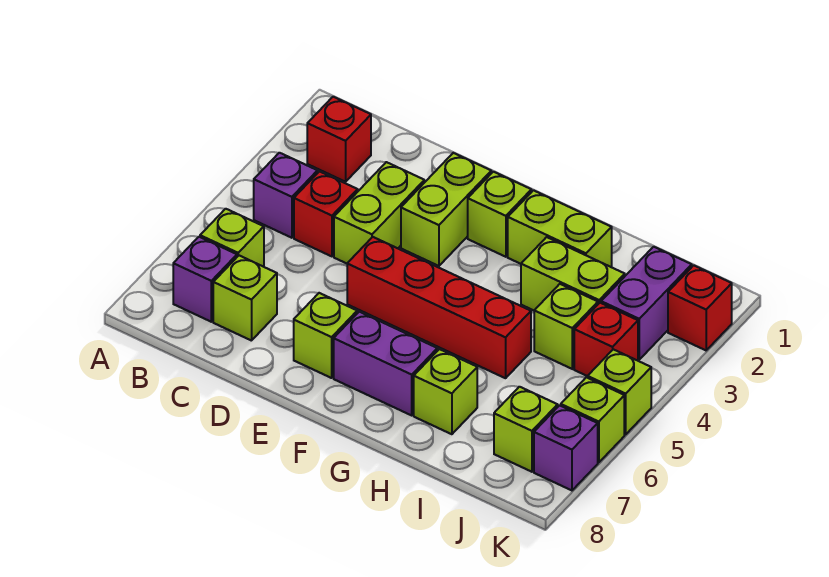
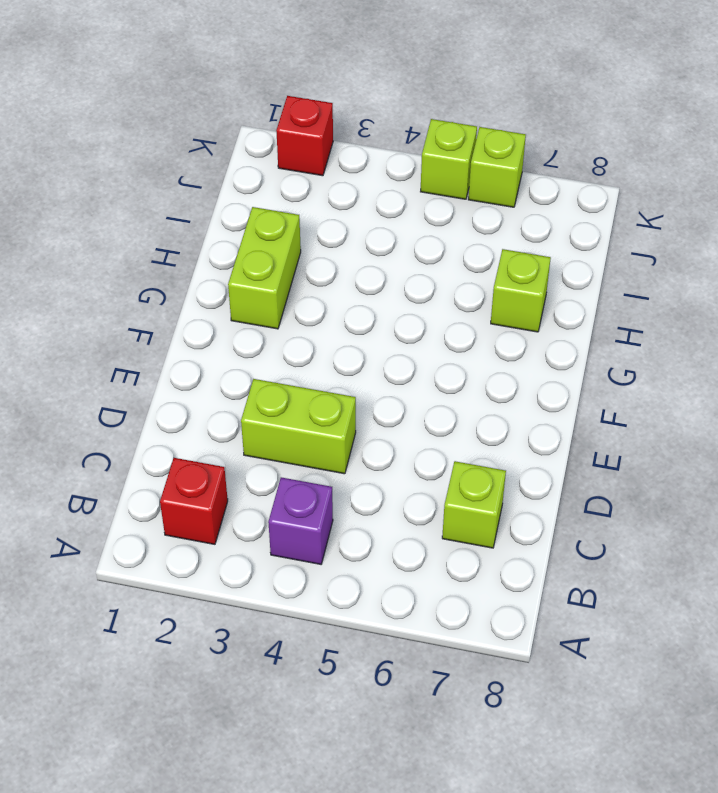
none -> lime brick B6 level 1
none -> purple brick B7 level 1
none -> red brick C4 level 1

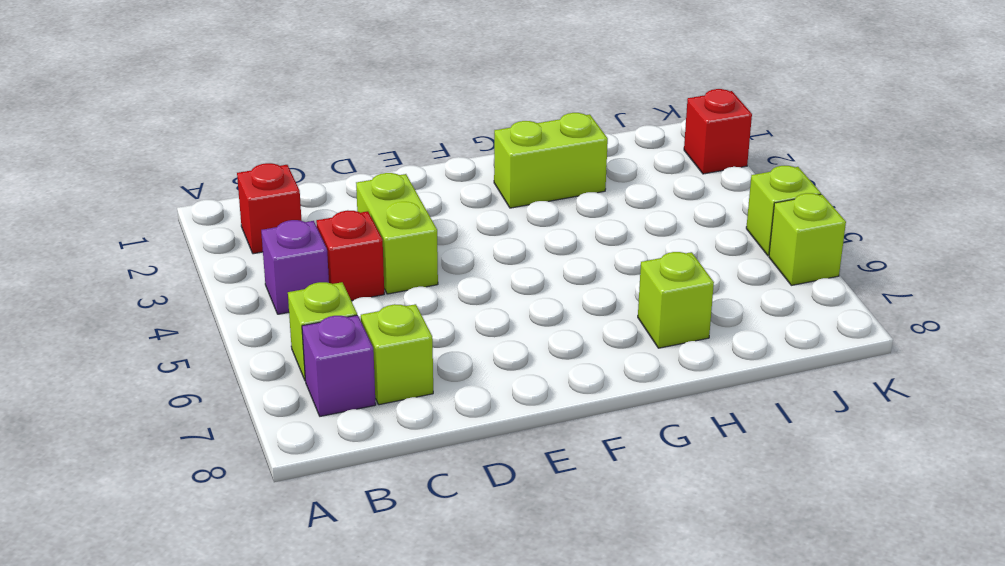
none -> lime brick E2:E3 level 1
none -> red brick E5:H5 level 1
none -> lime brick E7 level 1

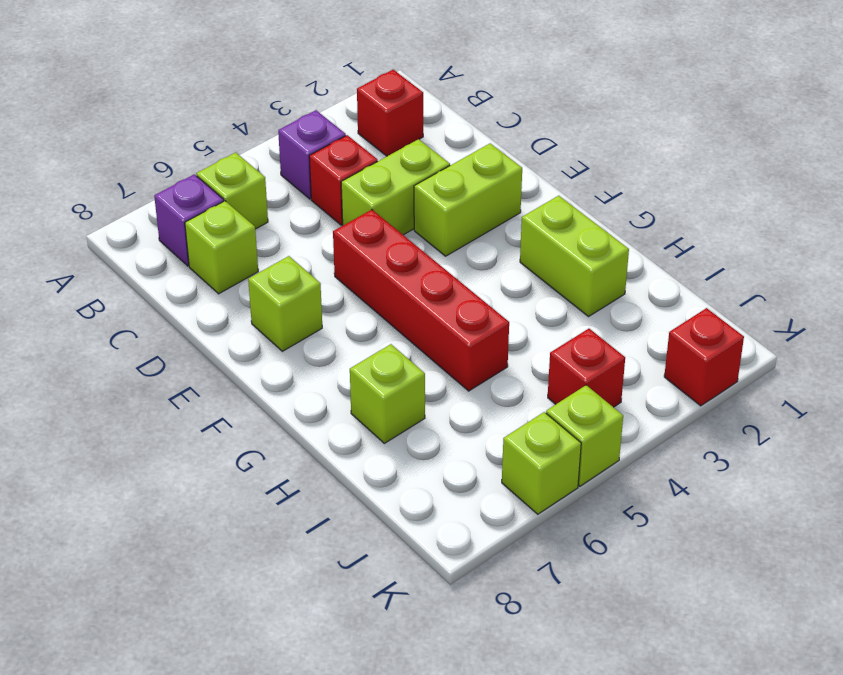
none -> lime brick F2 level 1
none -> purple brick F7:G7 level 1
none -> lime brick H3:I3 level 1

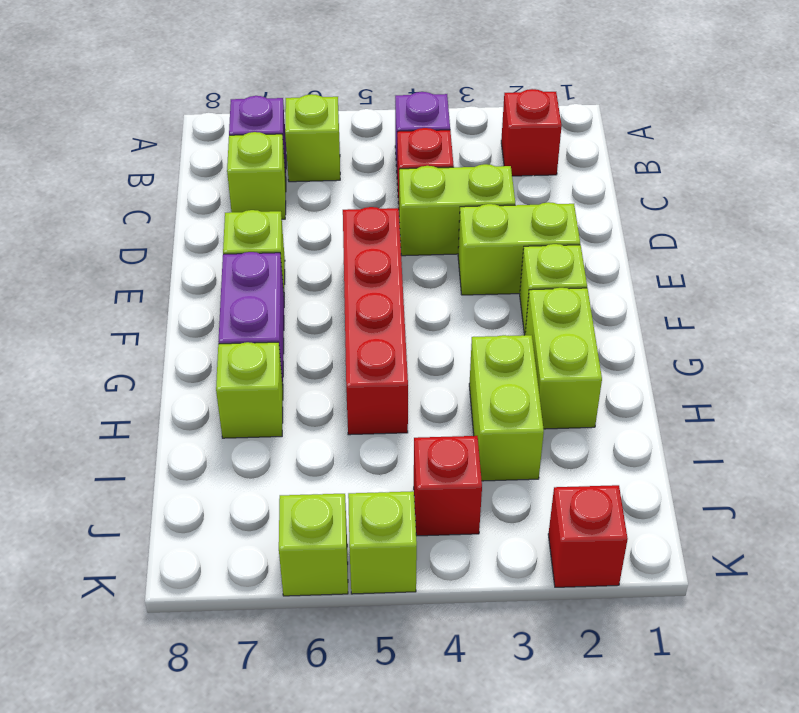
none -> lime brick I4 level 1
none -> purple brick J2:J3 level 1
none -> lime brick J7 level 1

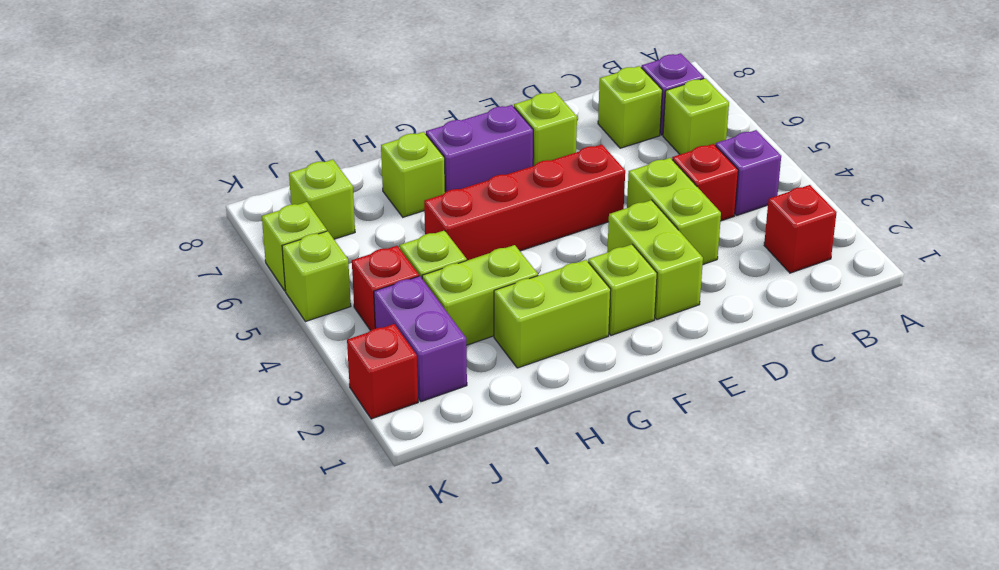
none -> purple brick K7 level 1

